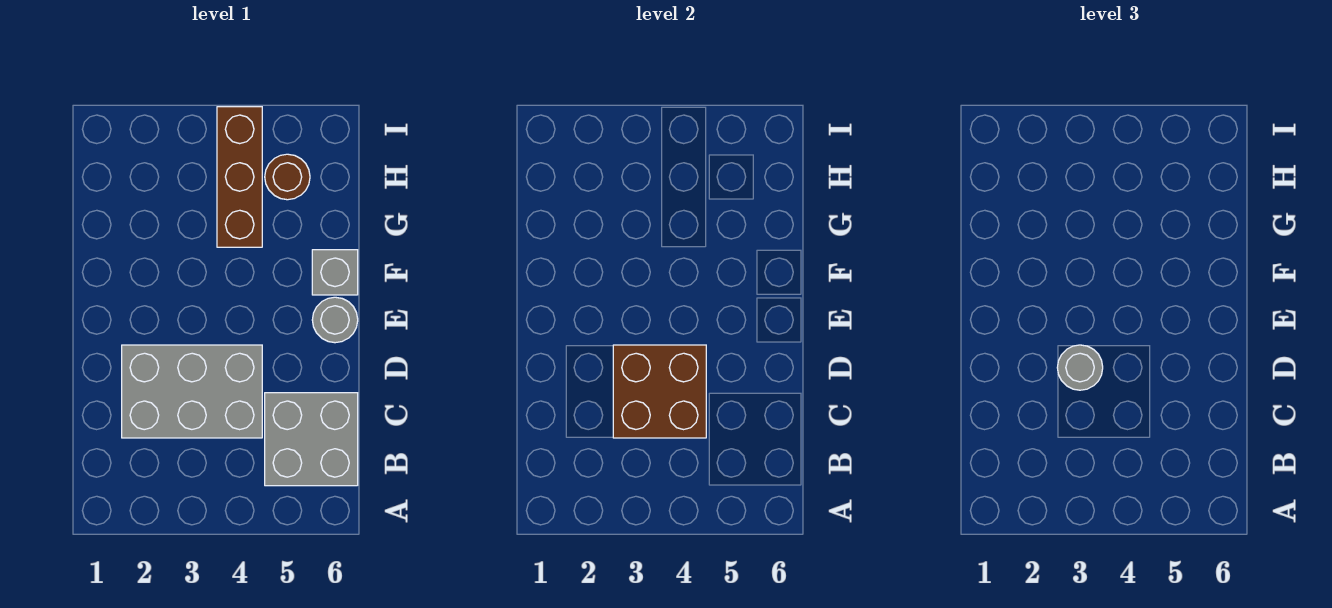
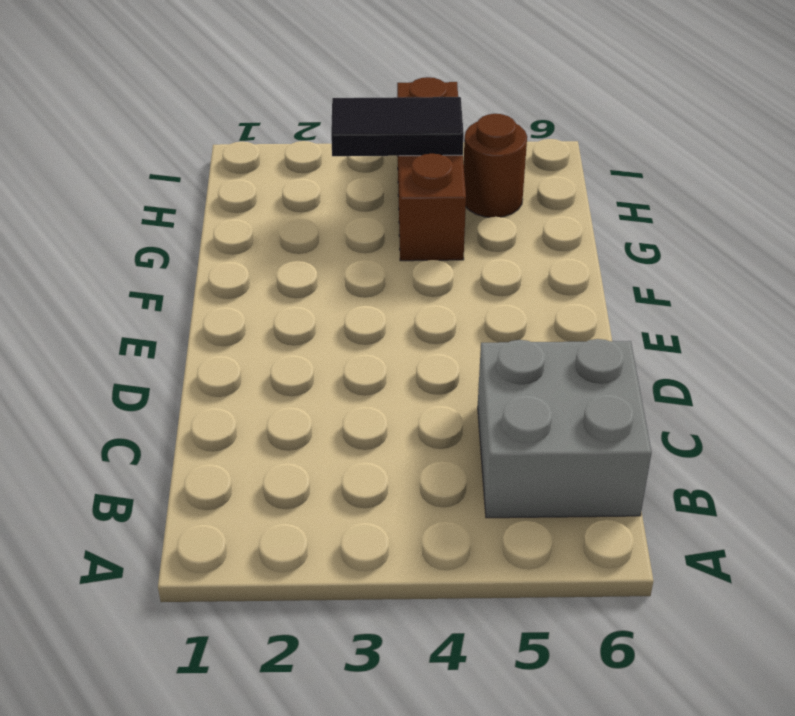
black tile H3:H4 level 2 -> none
none -> grey brick C2:D4 level 1
none -> grey round brick E6 level 1

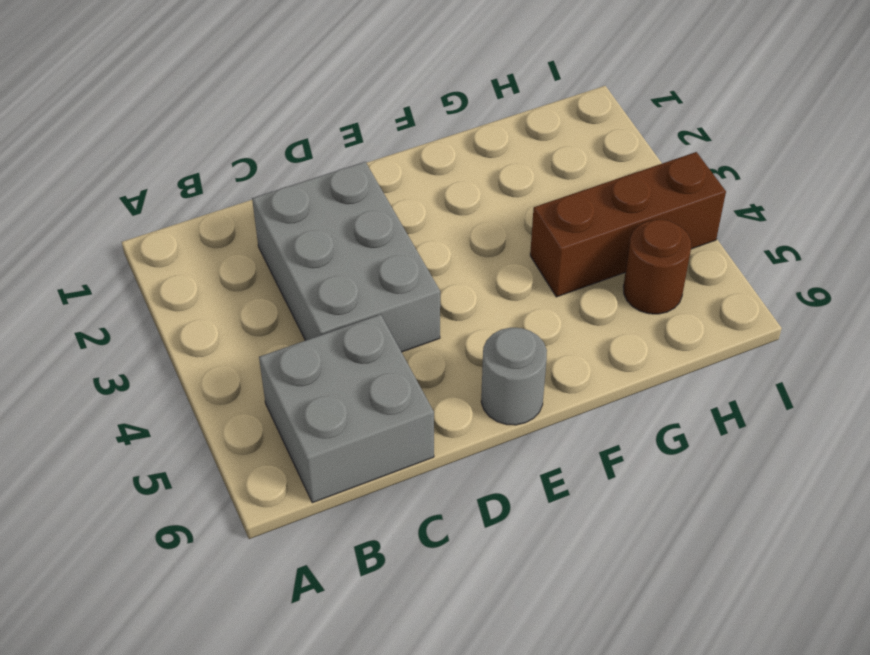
none -> grey brick F6 level 1
none -> brown brick C3:D4 level 2

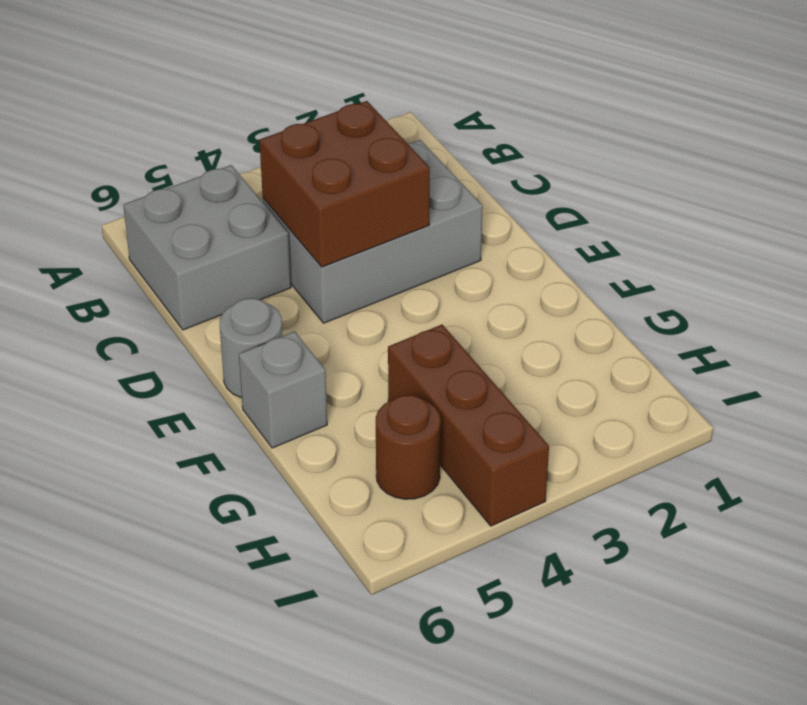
none -> grey round brick D3 level 3

